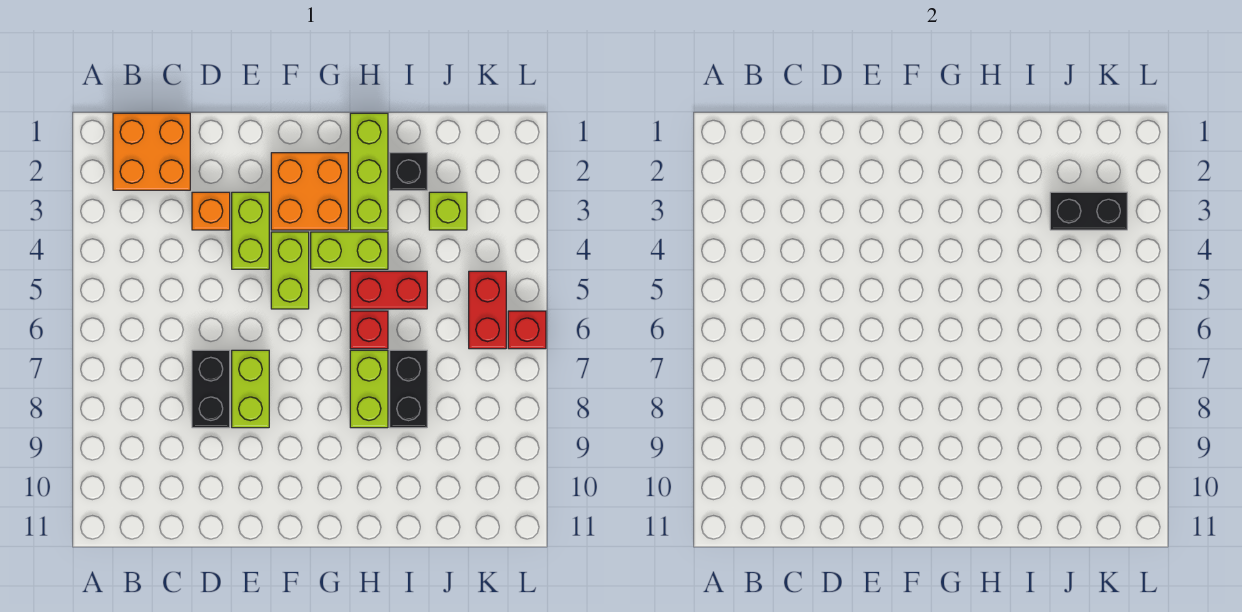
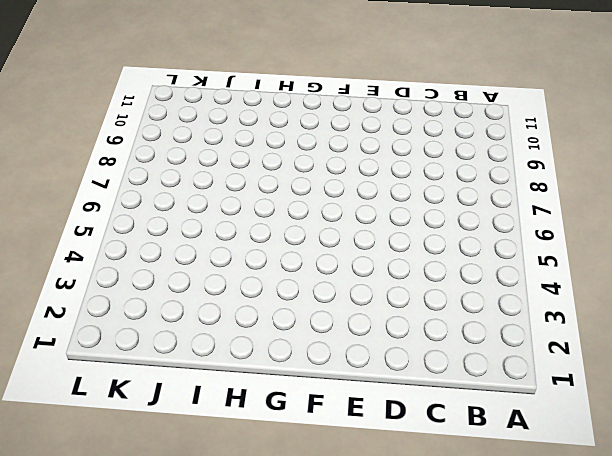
none -> orange brick B1:C2 level 1
none -> orange brick D3 level 1
none -> black brick D7:D8 level 1

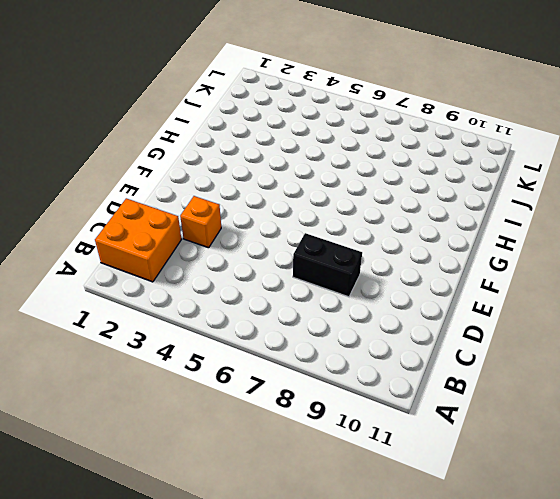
none -> lime brick E3:E4 level 1
none -> lime brick E7:E8 level 1
none -> orange brick F2:G3 level 1

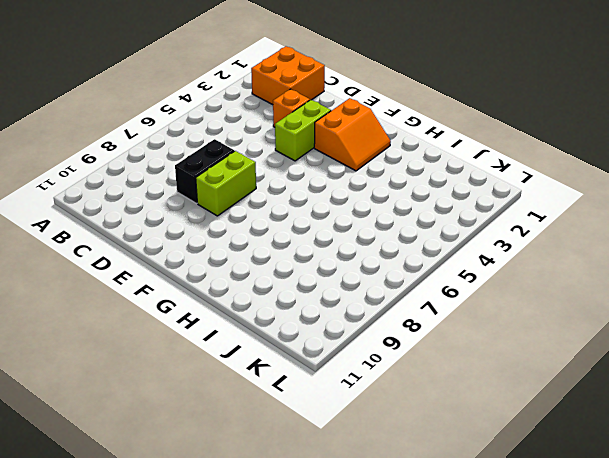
orange slope F2:G3 level 1 top F -> orange brick F2:G3 level 1
none -> lime brick F4:F5 level 1
none -> lime brick G4:H4 level 1
none -> lime brick H1:H3 level 1

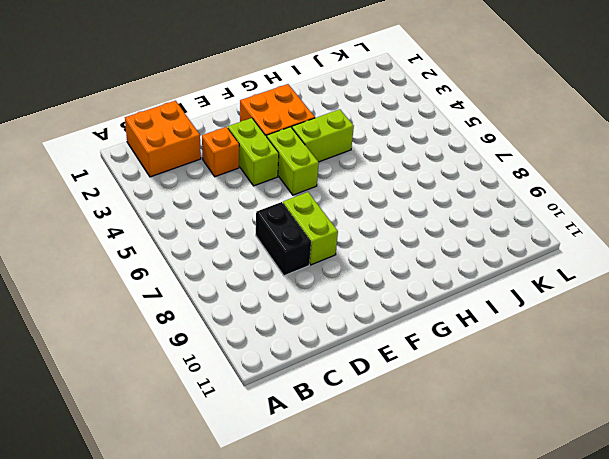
none -> lime brick H1:H3 level 1
none -> red brick H5:I5 level 1
none -> red brick H6 level 1

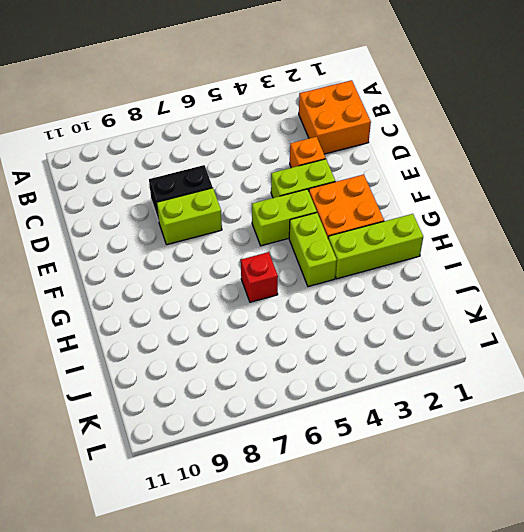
none -> red brick H5:I5 level 1
none -> lime brick H7:H8 level 1
none -> black brick I2 level 1

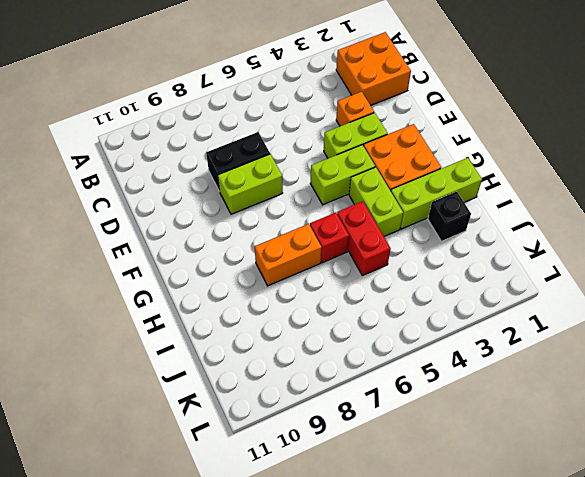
orange brick H7:H8 level 1 -> lime brick H7:H8 level 1
none -> black brick I7:I8 level 1
none -> lime brick J3 level 1
none -> red brick K5:K6 level 1

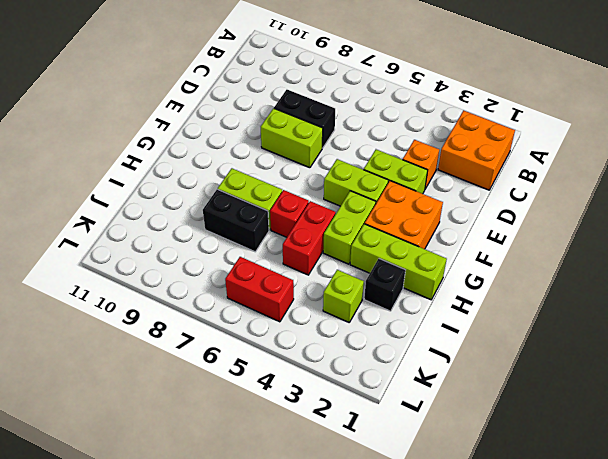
none -> red brick L6 level 1
none -> black brick J3:K3 level 2

